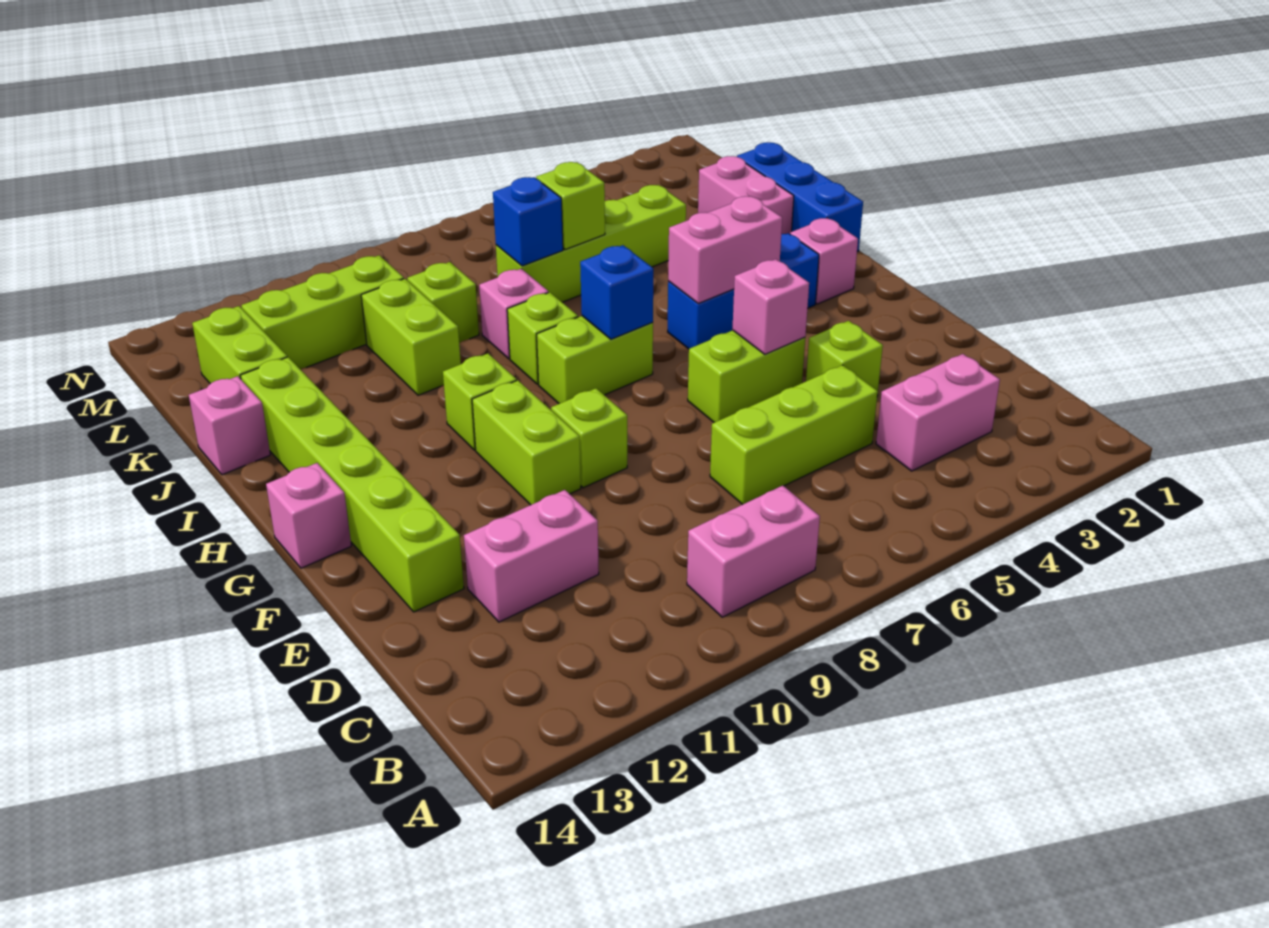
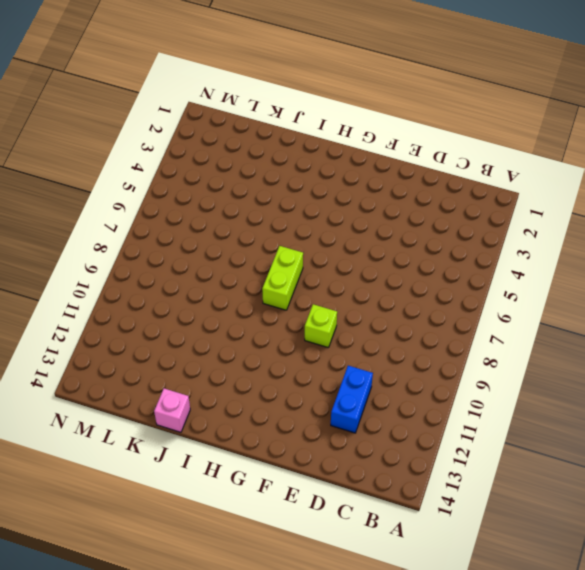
blue brick D11:D12 level 1 -> pink brick D11:D12 level 1
none -> pink brick B8:B9 level 1
none -> pink brick C3:C4 level 1
none -> lime brick D5:D7 level 1

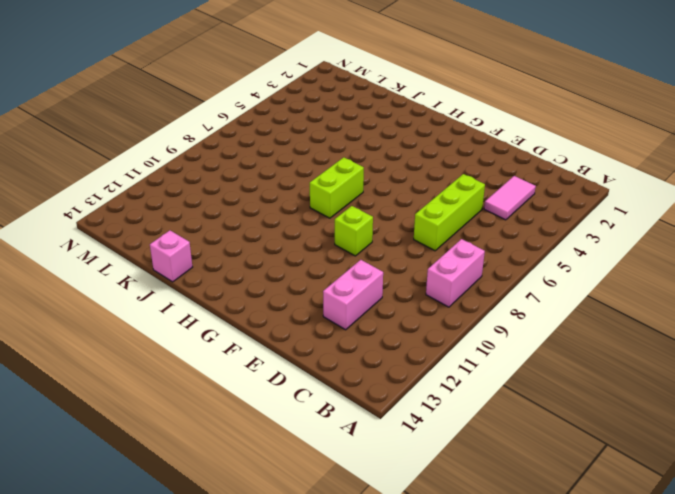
pink tile C3:C4 level 1 -> pink brick C3:C4 level 1
none -> lime brick E4 level 1
none -> lime brick E13:J13 level 1
none -> lime brick F5:F6 level 1

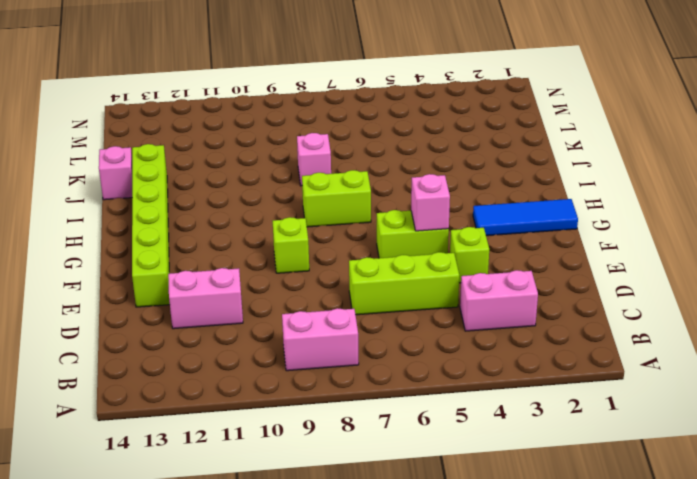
blue tile G1:G3 level 1 -> none
none -> lime brick F10:G10 level 1
none -> pink brick G14 level 1
none -> pink brick H2 level 1

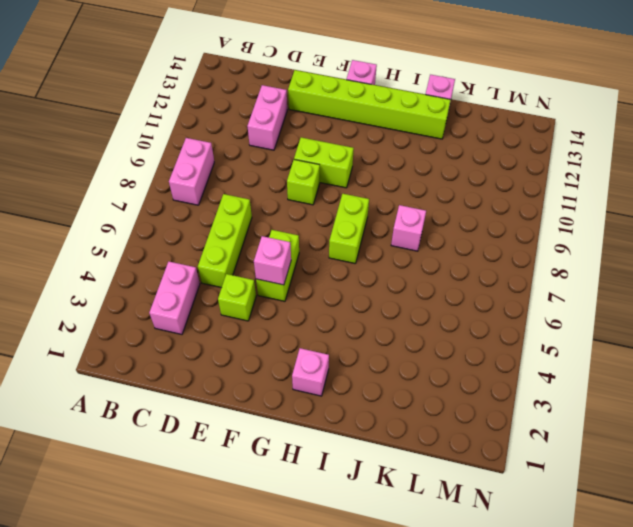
none -> blue brick H3:H5 level 1
none -> lime brick H10 level 1
none -> blue brick I1:K1 level 1

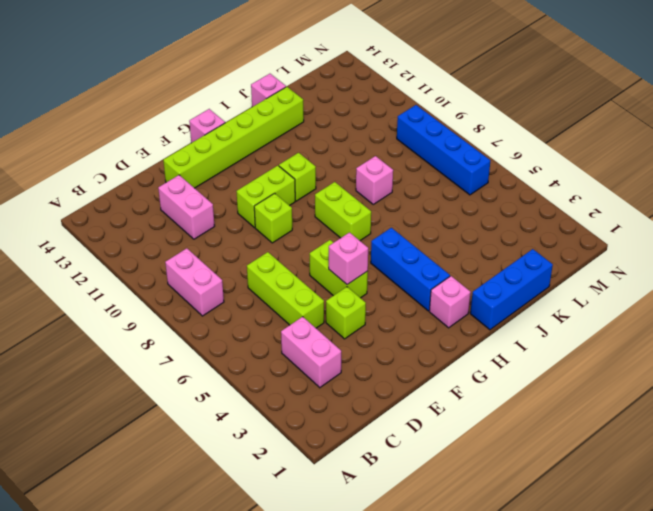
blue brick M6:M9 level 1 -> none
none -> lime brick I8 level 1
none -> pink brick J2:K2 level 1
none -> lime brick J10:K10 level 1

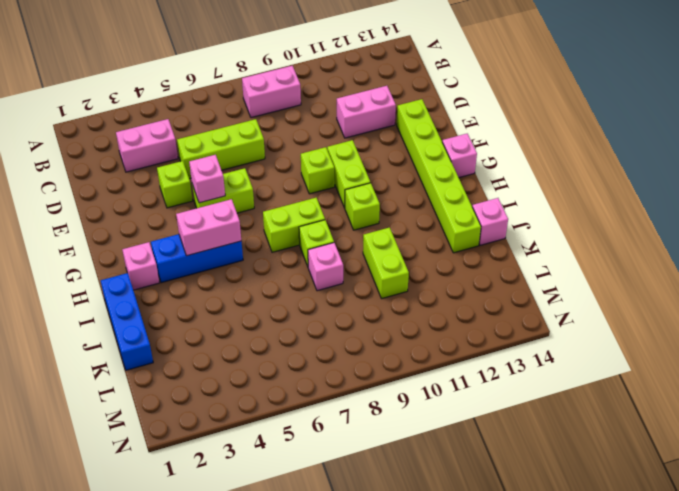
none -> pink brick J2:K2 level 1
none -> lime brick K4:K7 level 1
none -> lime brick K9 level 1

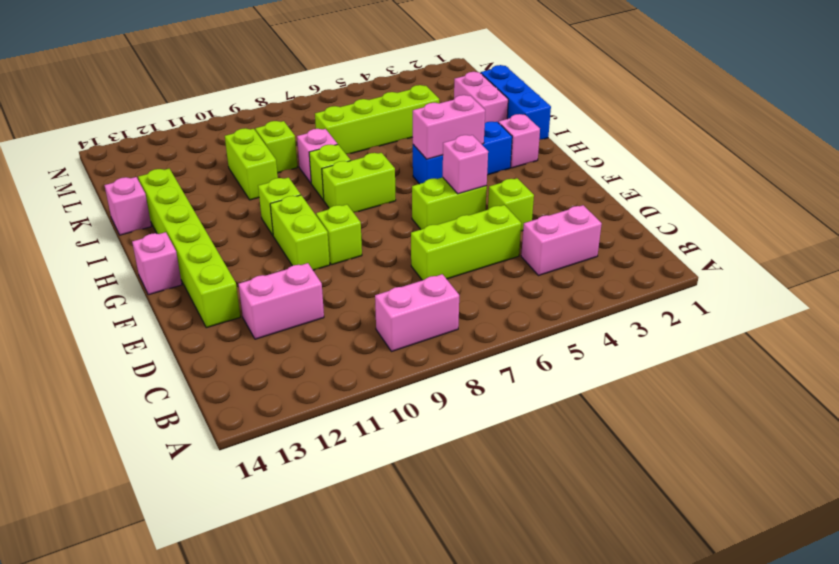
none -> lime brick K13:L13 level 1
none -> lime brick L10:L12 level 1
none -> blue brick H7 level 2

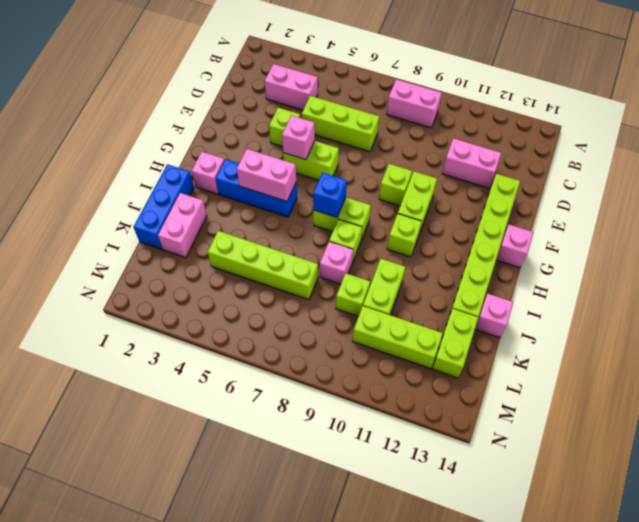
none -> lime brick K6 level 2
none -> blue brick K7 level 2

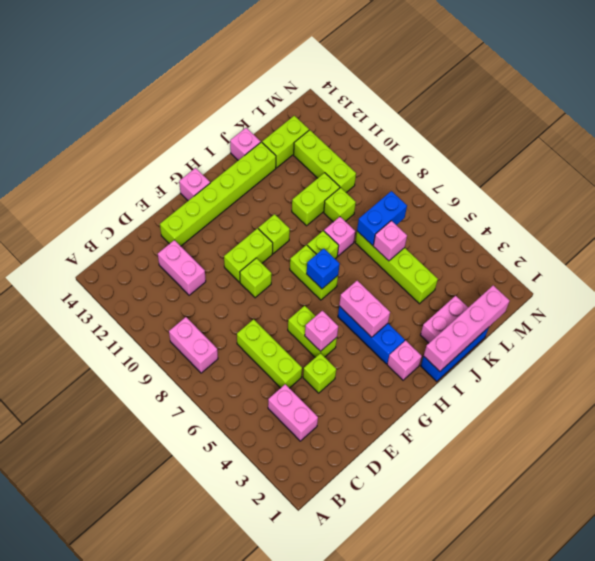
pink brick I1:L1 level 2 -> none
pink brick K6 level 2 -> lime brick K6 level 2
blue brick K7:L7 level 2 -> blue brick K7 level 2

